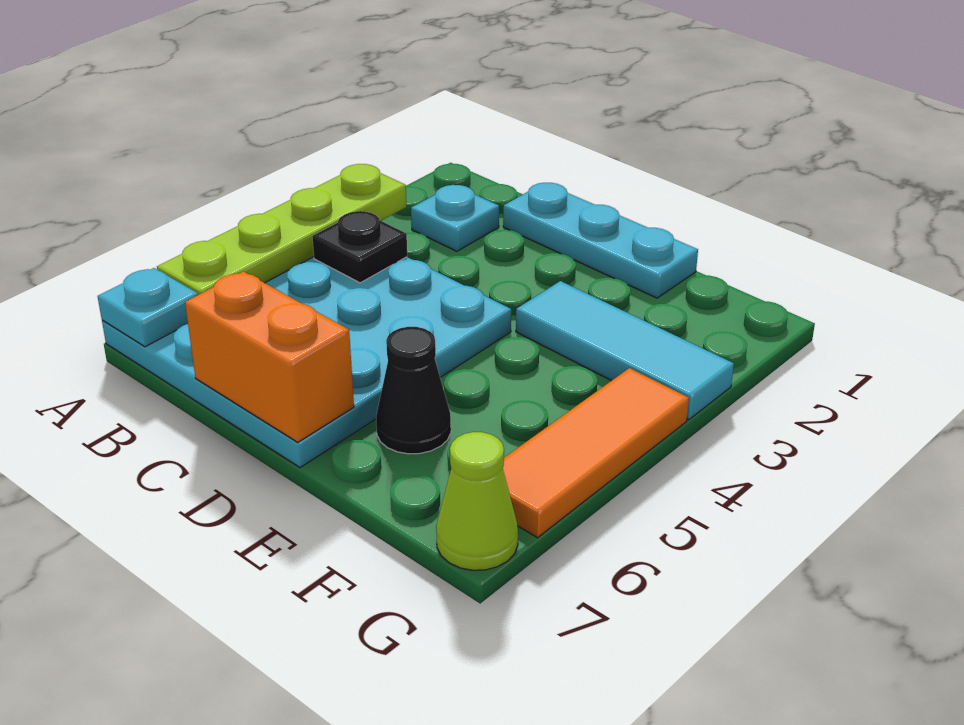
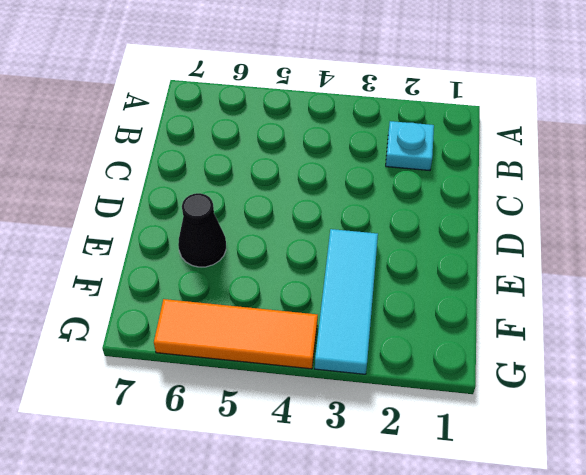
none -> cyan plate A4:D7 level 1
none -> cyan plate C1:E1 level 1

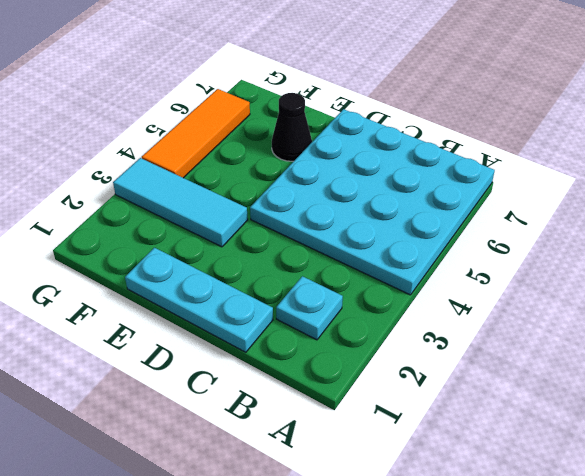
none -> lime cone G7 level 1
none -> lime plate A3:A6 level 2

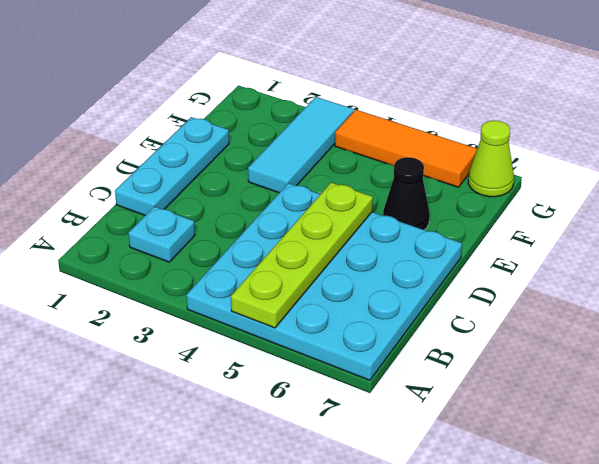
lime plate A5:D5 level 2 -> lime plate A3:A6 level 2
none -> cyan plate A7 level 2
none -> black plate B4 level 2

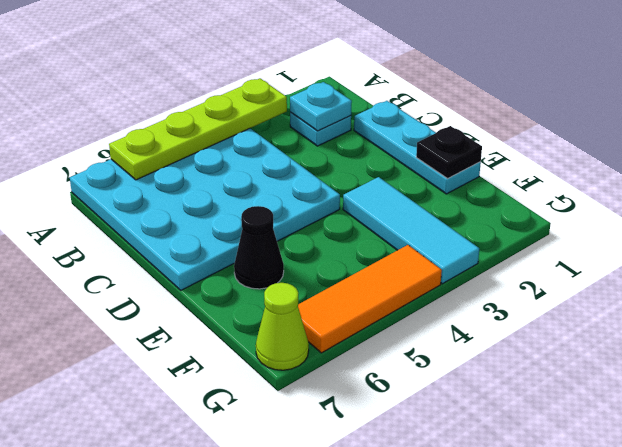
cyan plate B2 level 2 -> cyan plate A7 level 2
black plate E1 level 2 -> black plate B4 level 2
none -> orange brick C7:D7 level 2

